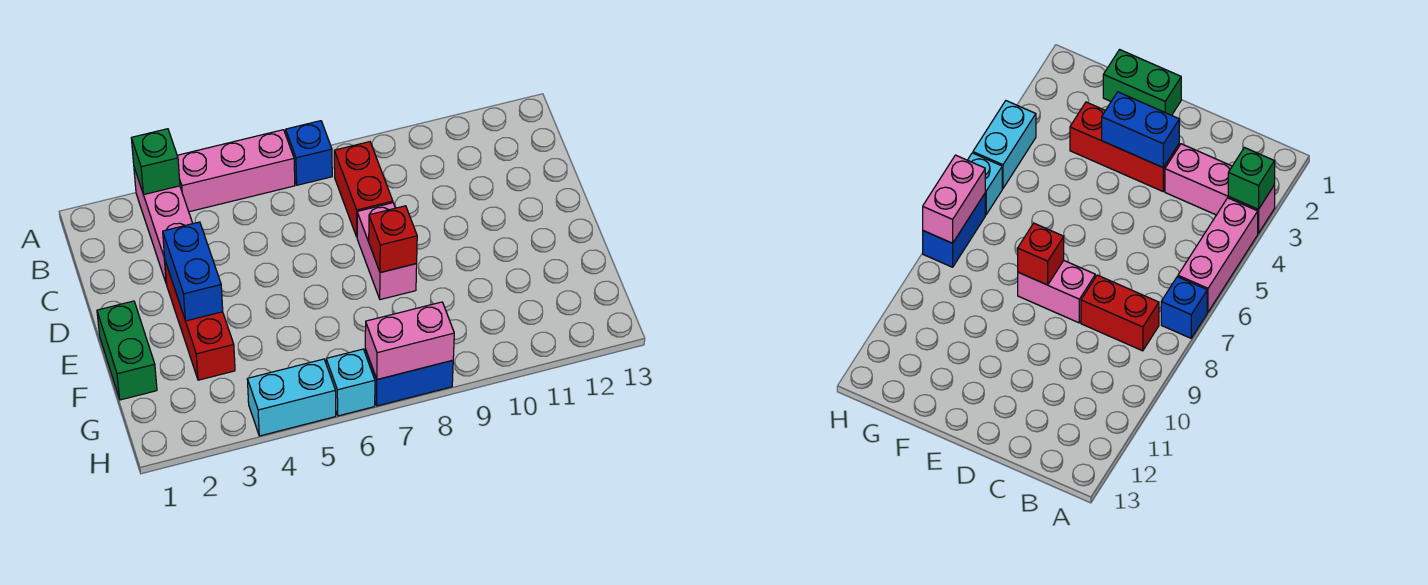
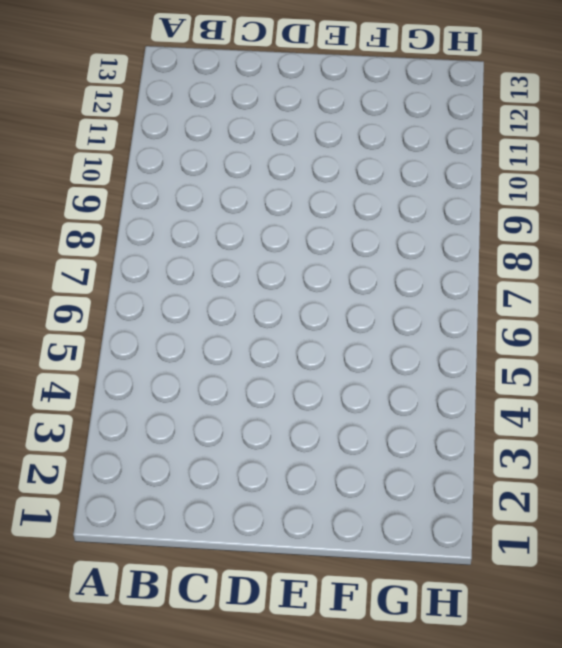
none -> pink brick A3:C3 level 1
none -> pink brick A4:A6 level 1
none -> blue brick A7 level 1

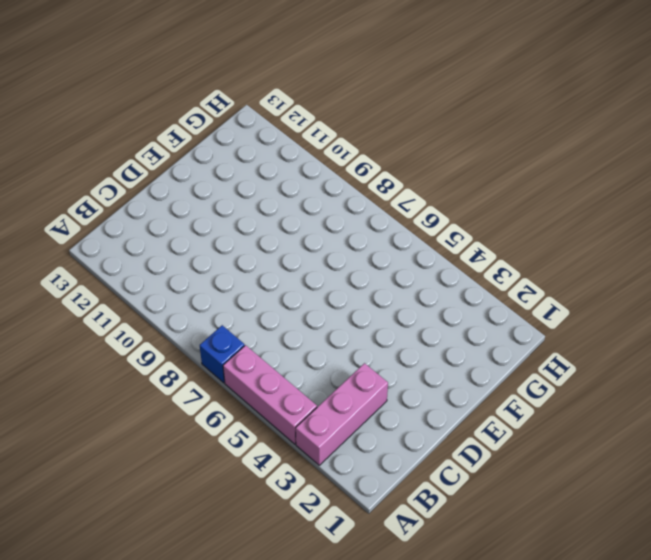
none -> red brick B8:C8 level 1
none -> red brick D3:F3 level 1
none -> pink brick D8:E8 level 1

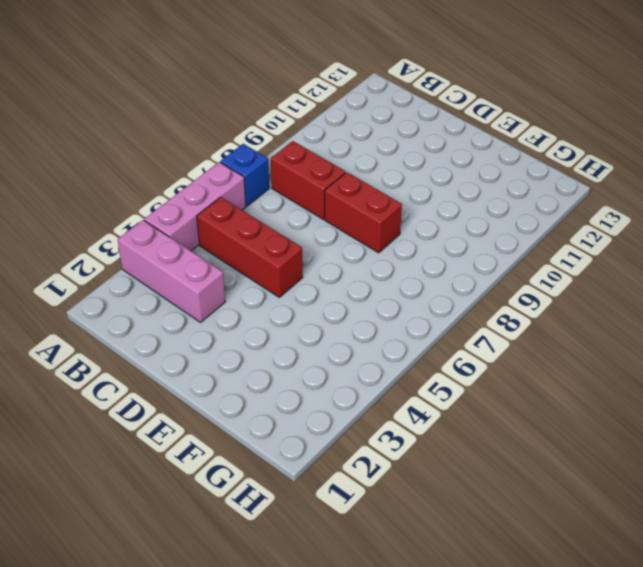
red brick B5:D5 level 1 -> red brick D3:F3 level 1
red brick D8:E8 level 1 -> pink brick D8:E8 level 1
none -> green brick E1:F1 level 1
none -> cyan brick H4:H5 level 1
none -> cyan brick H6 level 1

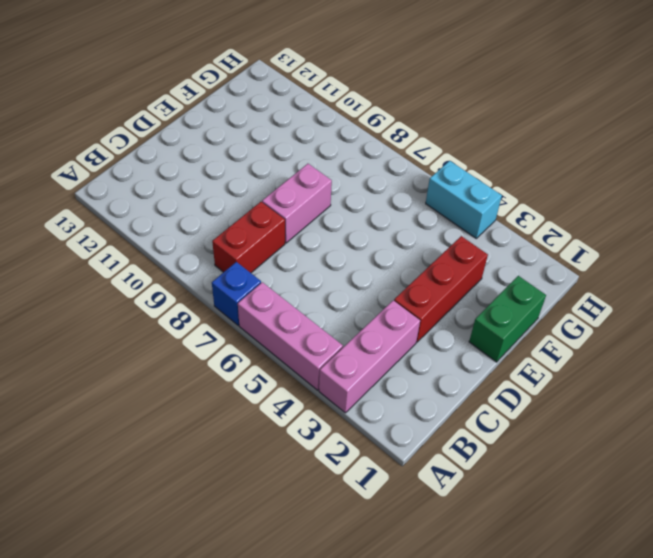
none -> cyan brick H6 level 1
none -> blue brick H7:H8 level 1
none -> green brick A3 level 2

